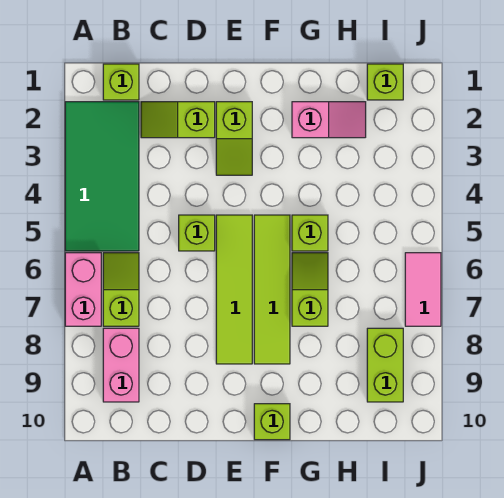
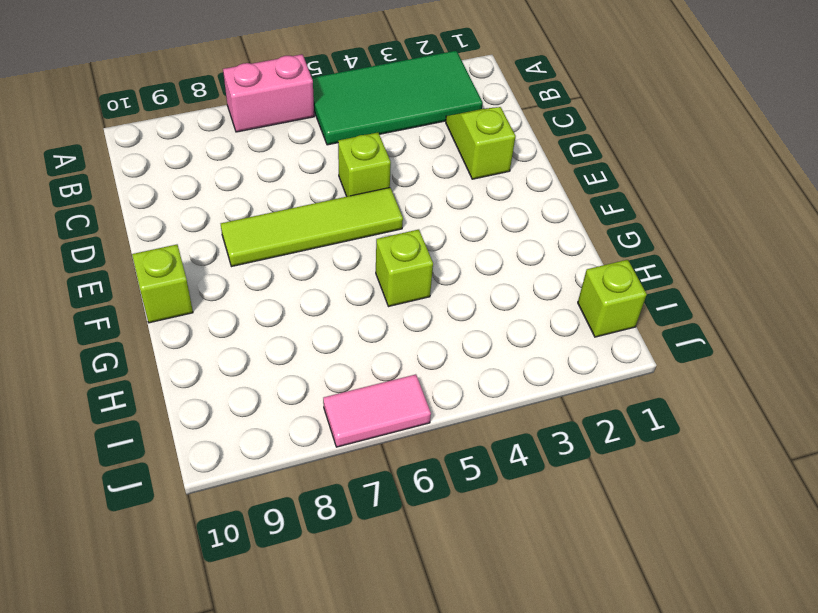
none -> lime brick B1 level 1
none -> lime slope B6:B7 level 1 top 7
none -> pink brick B8:B9 level 1

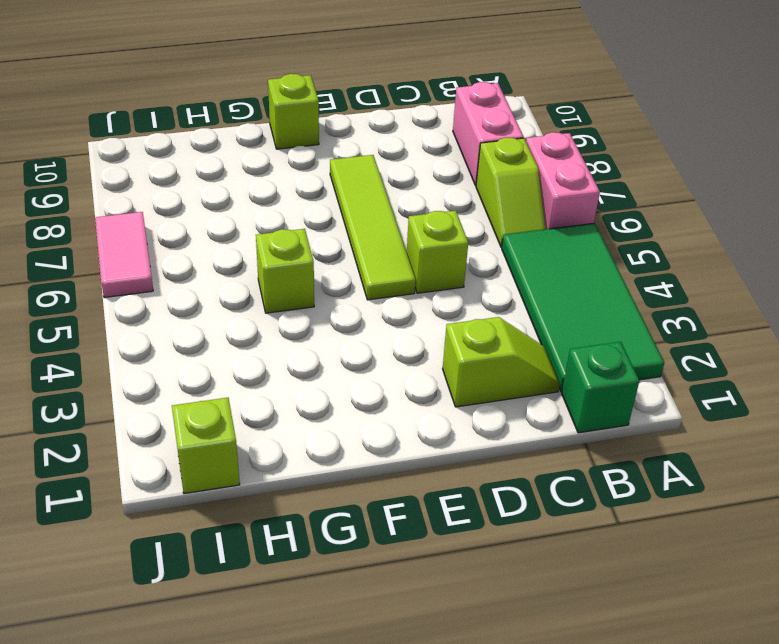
green brick B1 level 1 -> lime brick B1 level 1
none -> lime slope E2:E3 level 1 top 2
none -> lime tile F5:F8 level 1
none -> pink slope G2:H2 level 1 top G

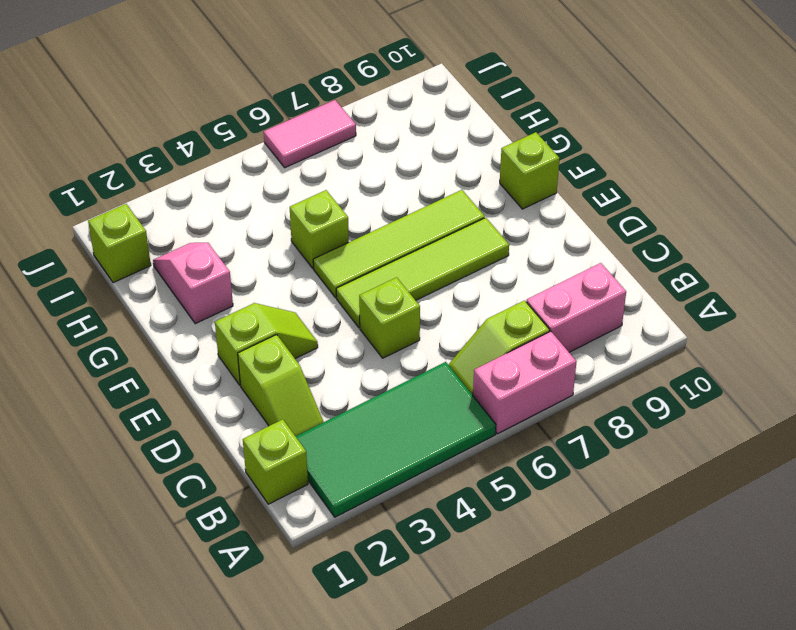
none -> lime slope G6:G7 level 1 top 7
none -> lime brick I8:I9 level 1

